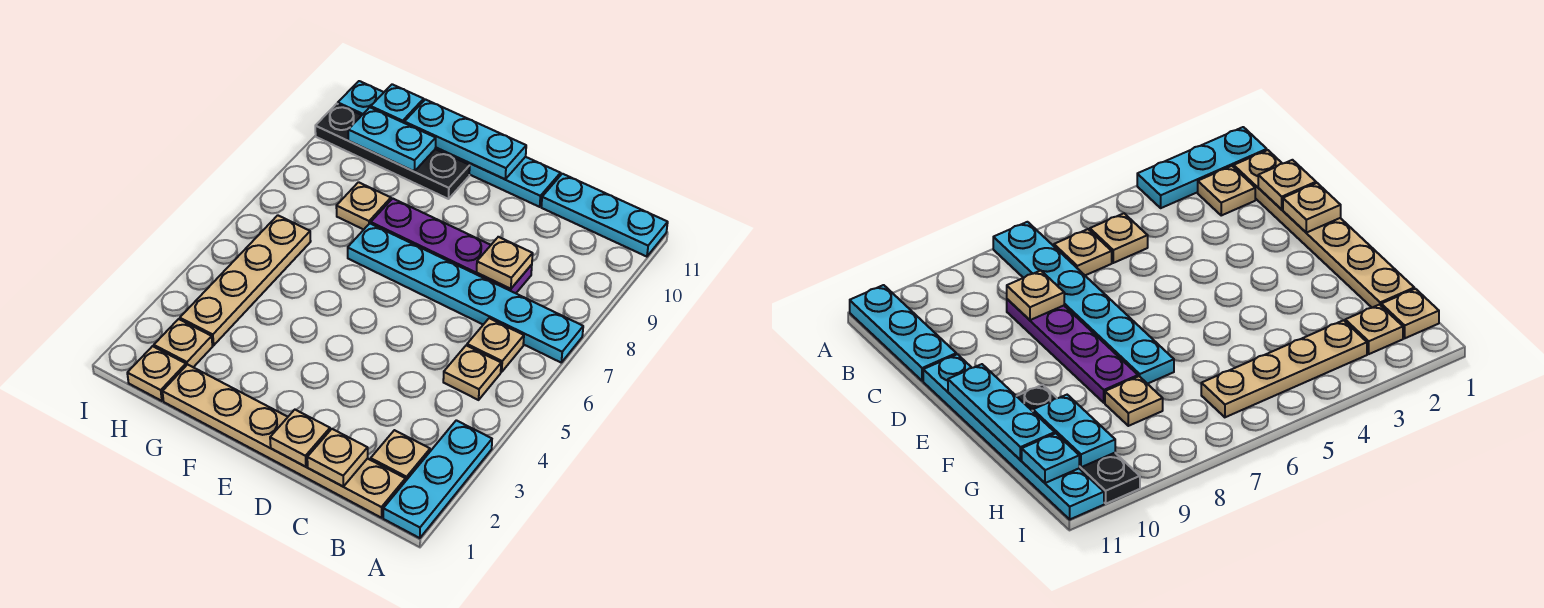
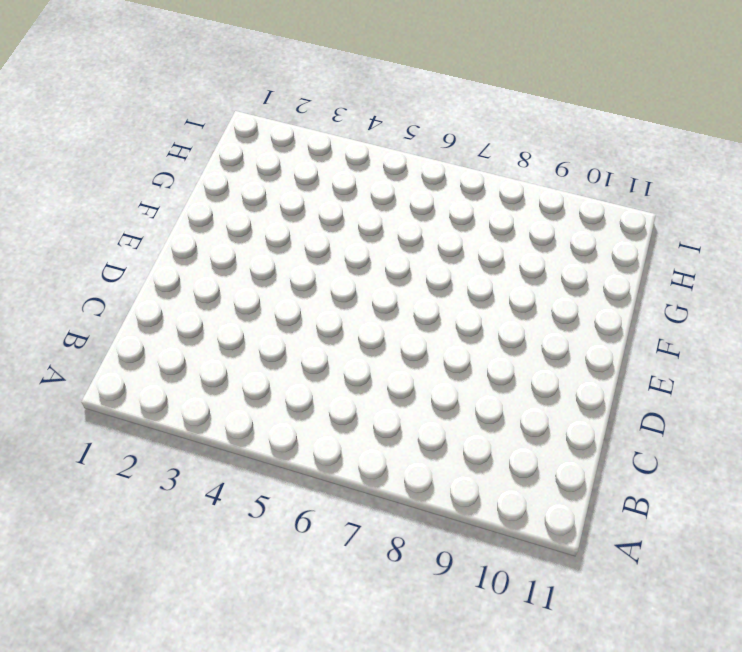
none -> cyan plate A1:A3 level 1
none -> cyan plate A7:F7 level 1
none -> cyan plate A11:C11 level 1

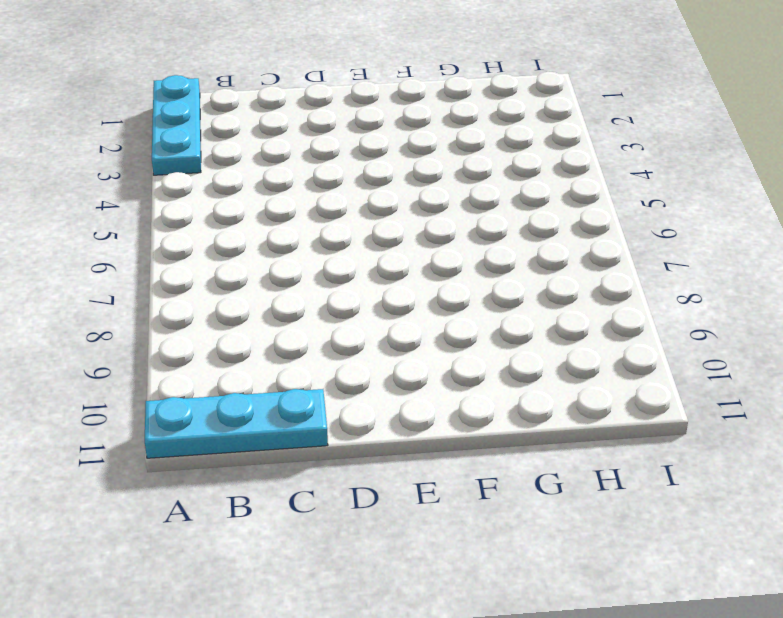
none -> cyan plate A7:F7 level 1
none -> tan plate B1:G1 level 1
none -> tan plate B2 level 1

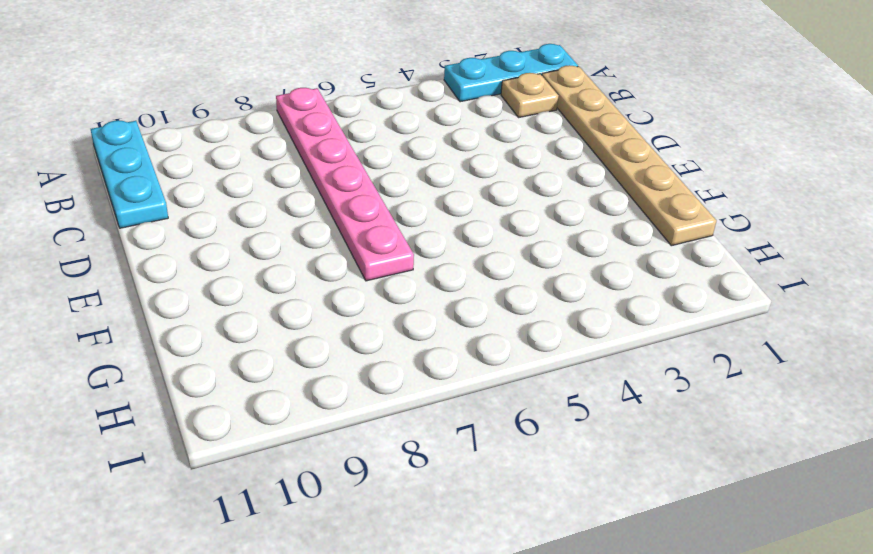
pink plate A7:F7 level 1 -> cyan plate A7:F7 level 1
none -> tan plate B5 level 1
none -> tan plate B6 level 1
none -> purple plate C8:F8 level 1

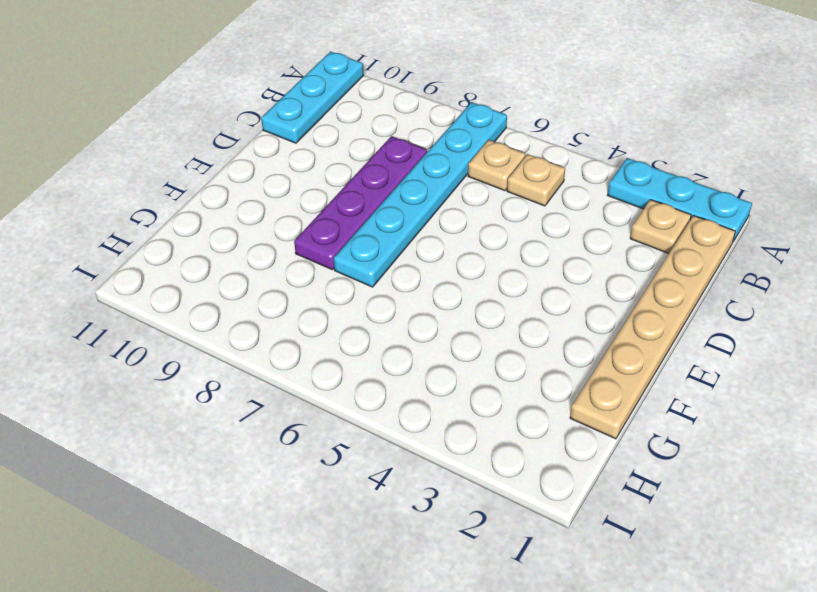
none -> cyan plate D11:I11 level 1
none -> black plate F10:I10 level 1
none -> tan plate G8 level 1

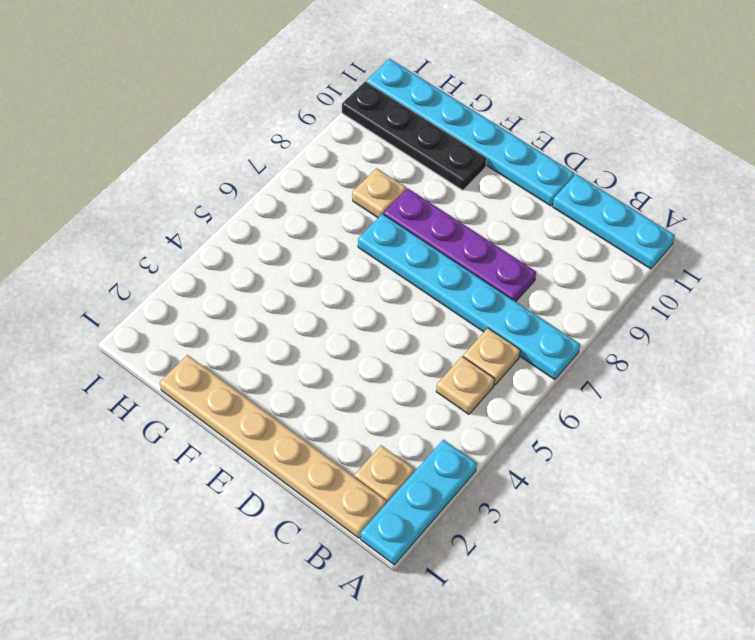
none -> tan plate H1 level 1
none -> tan plate H2 level 1
none -> tan plate H3:H6 level 1

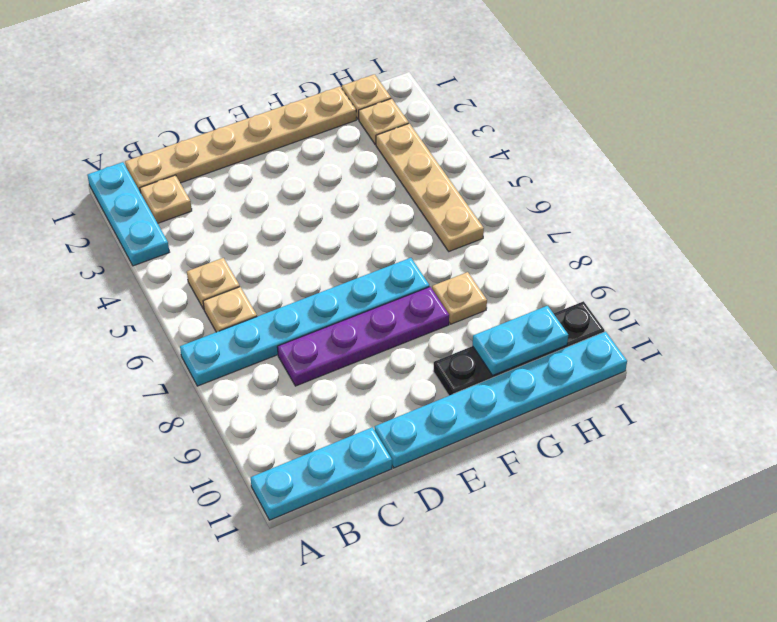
none -> tan plate C1 level 2
none -> tan plate C8 level 2
none -> tan plate D1 level 2

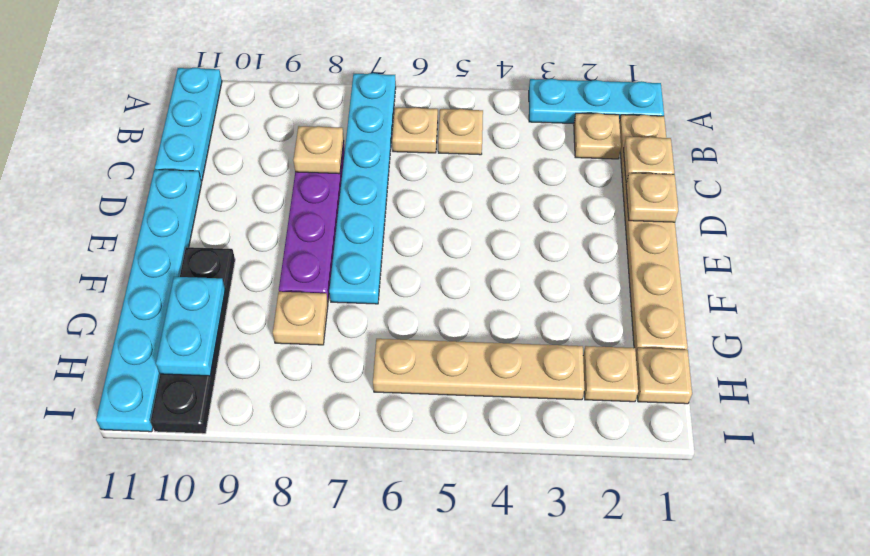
none -> cyan plate E11:G11 level 2
none -> cyan plate H11 level 2

